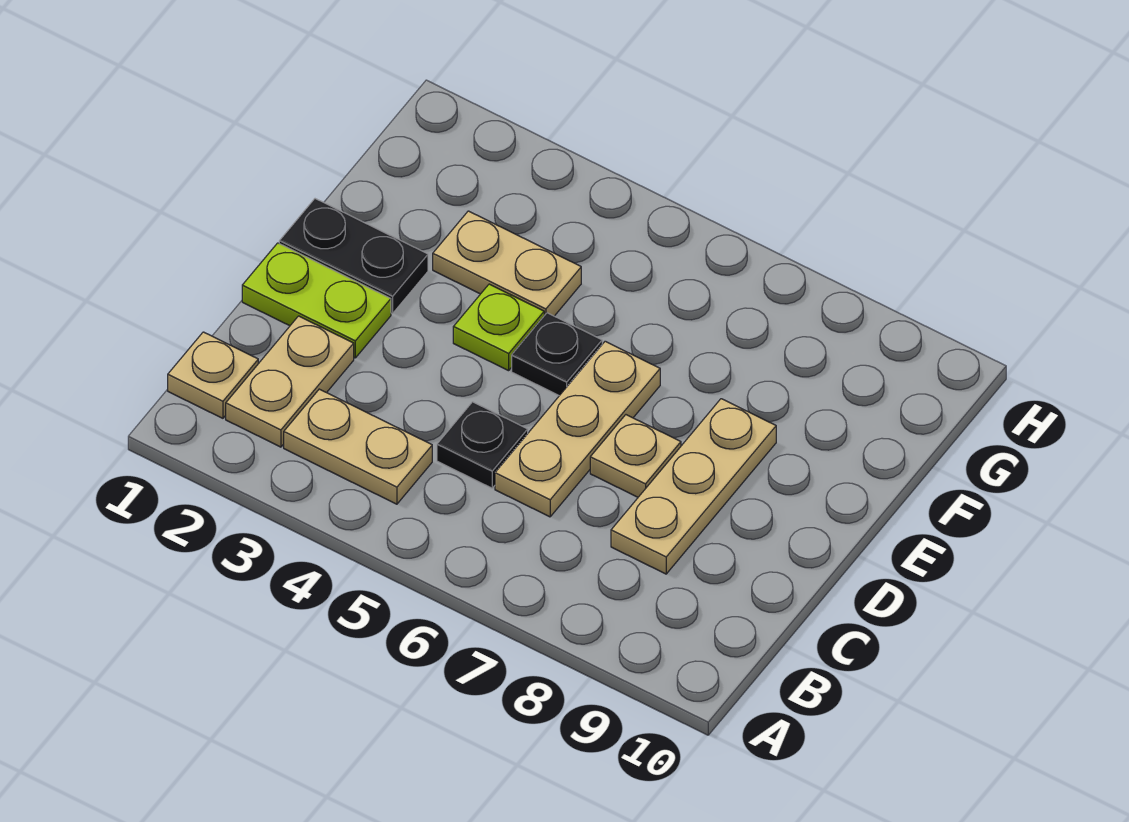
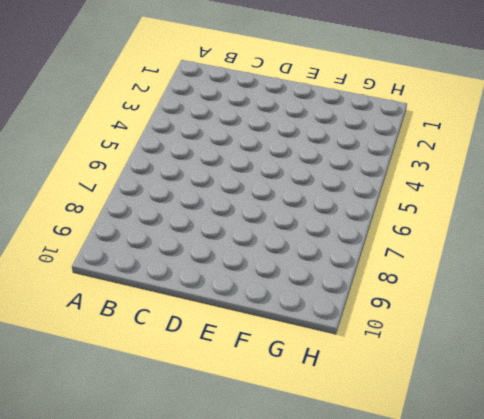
none -> tan plate B1 level 1
none -> tan plate B2:C2 level 1
none -> tan plate B3:B4 level 1

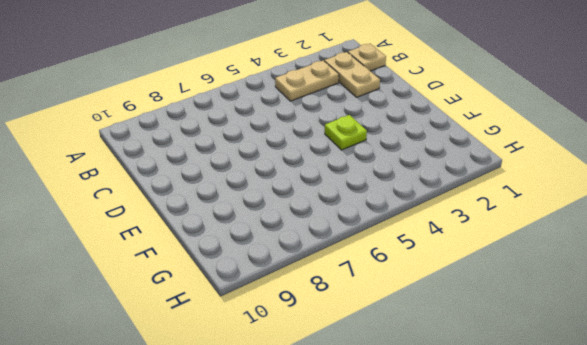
none -> black plate C5 level 1
none -> tan plate C6:E6 level 1
none -> tan plate C8:E8 level 1

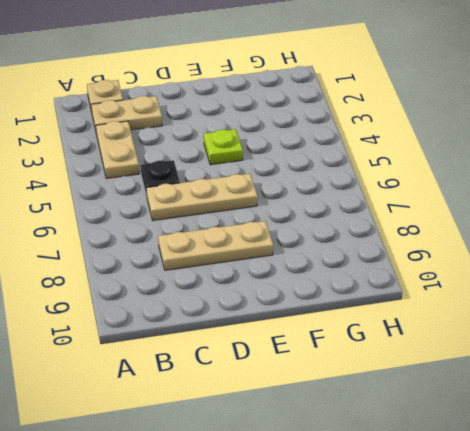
none -> lime plate D1:D2 level 1
none -> tan plate D7 level 1
none -> black plate E1:E2 level 1

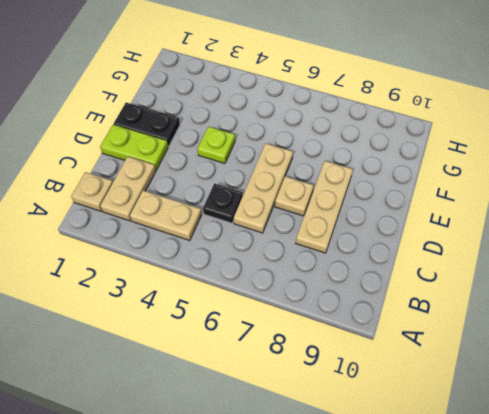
none -> black plate E5 level 1
none -> tan plate F3:F4 level 1

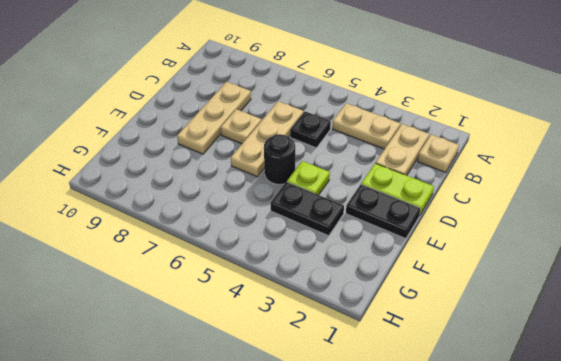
black round brick E5 level 1 -> black plate E5 level 1
black plate F3:F4 level 1 -> tan plate F3:F4 level 1

